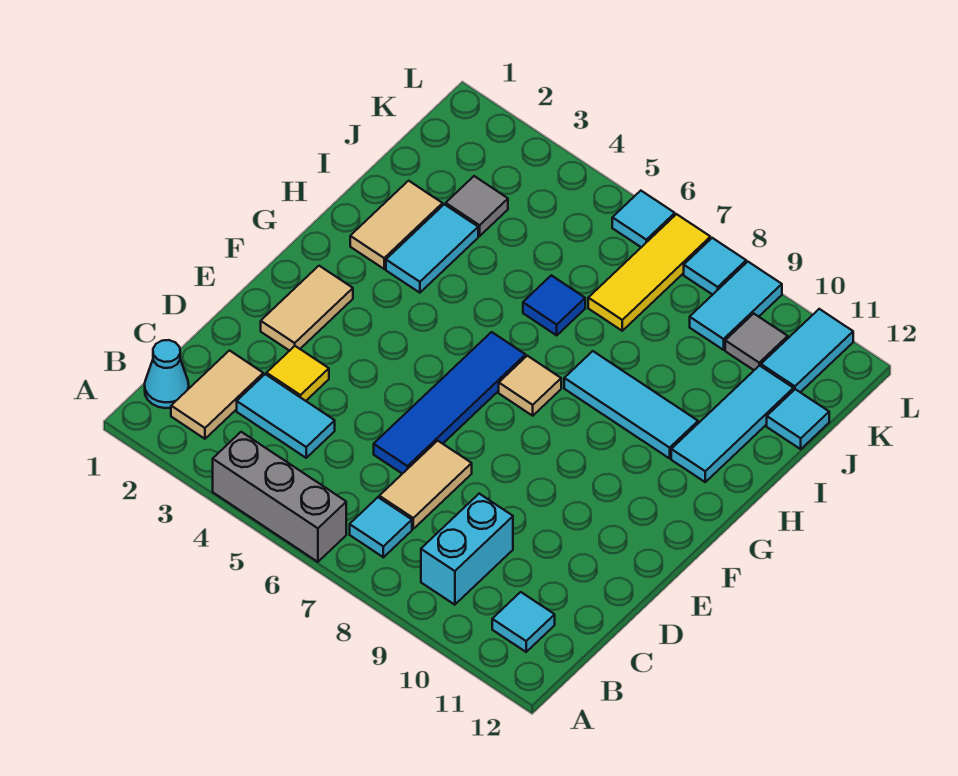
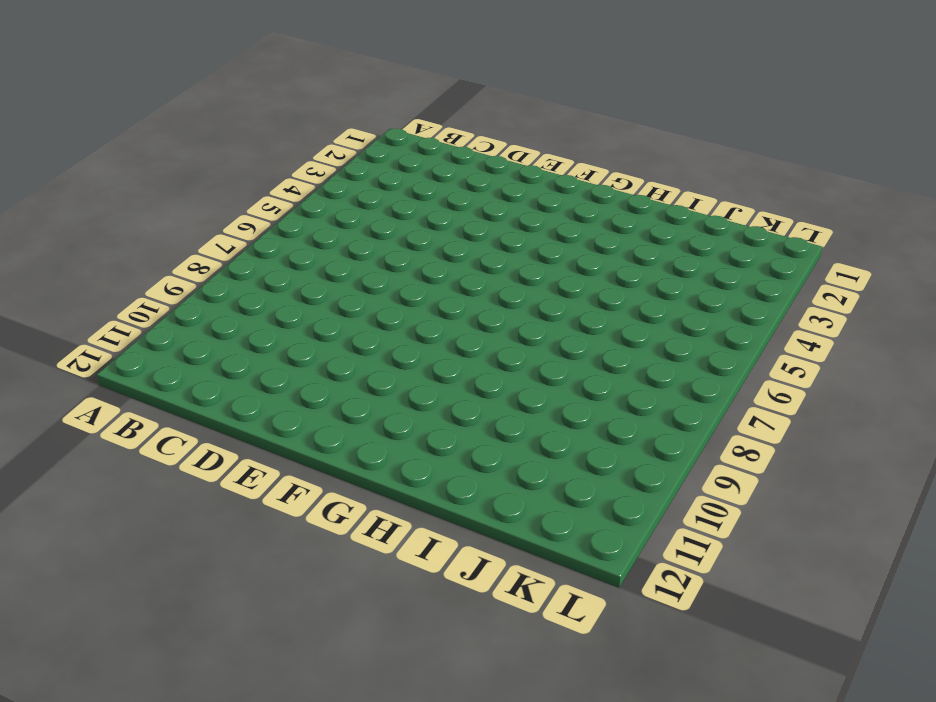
none -> grey brick A4:A6 level 1
none -> cyan cone B1 level 1
none -> tan tile B2:C2 level 1

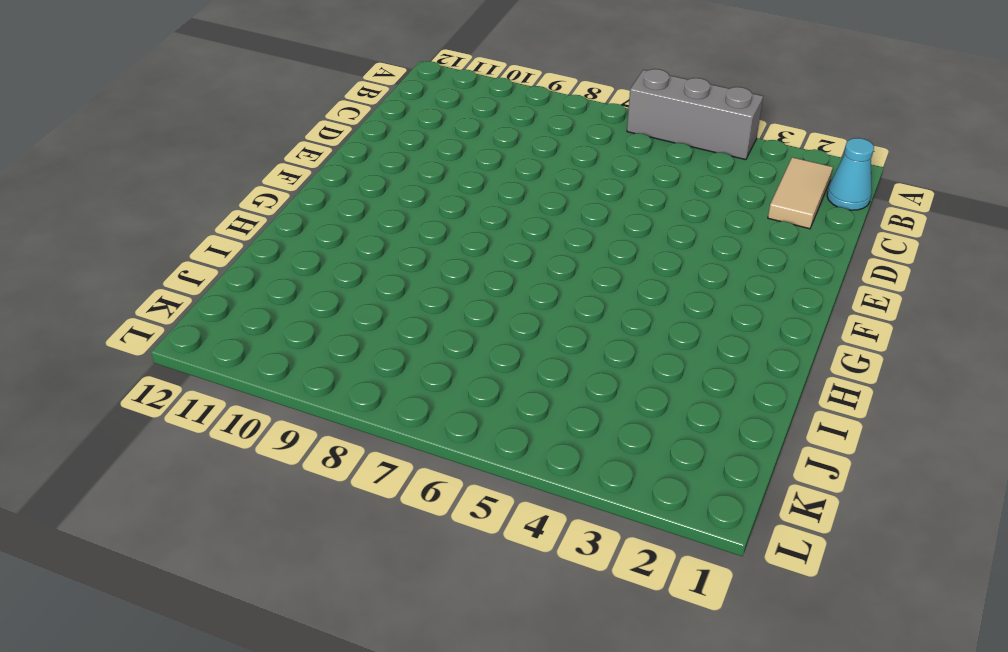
none -> cyan tile B7 level 1
none -> cyan brick B9:C9 level 1
none -> cyan tile B11 level 1

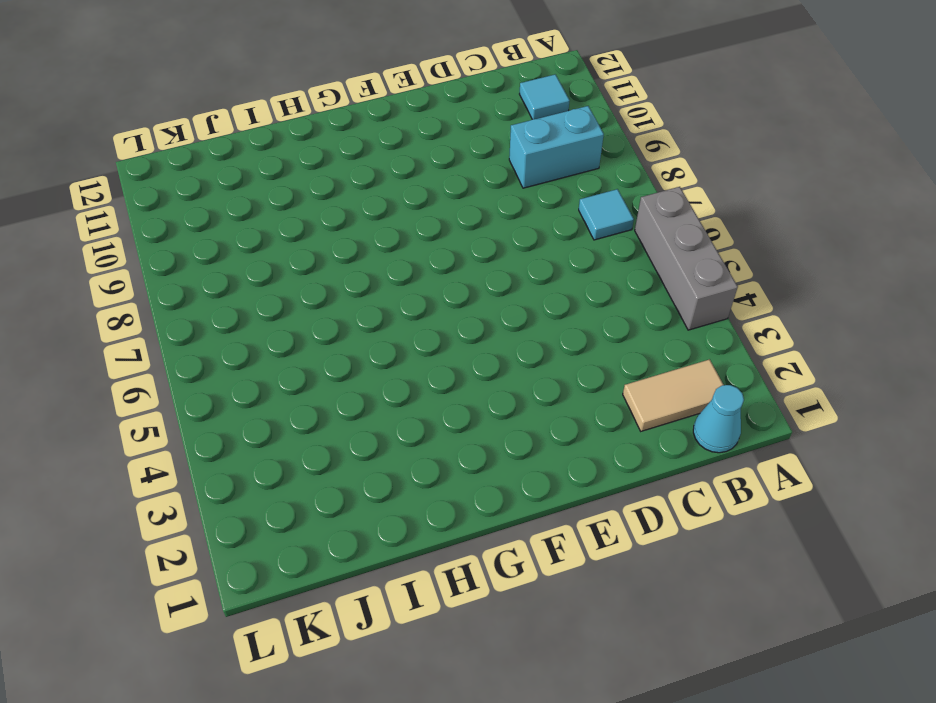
none -> cyan tile C3:C4 level 1
none -> tan tile C7:D7 level 1
none -> yellow tile D3 level 1

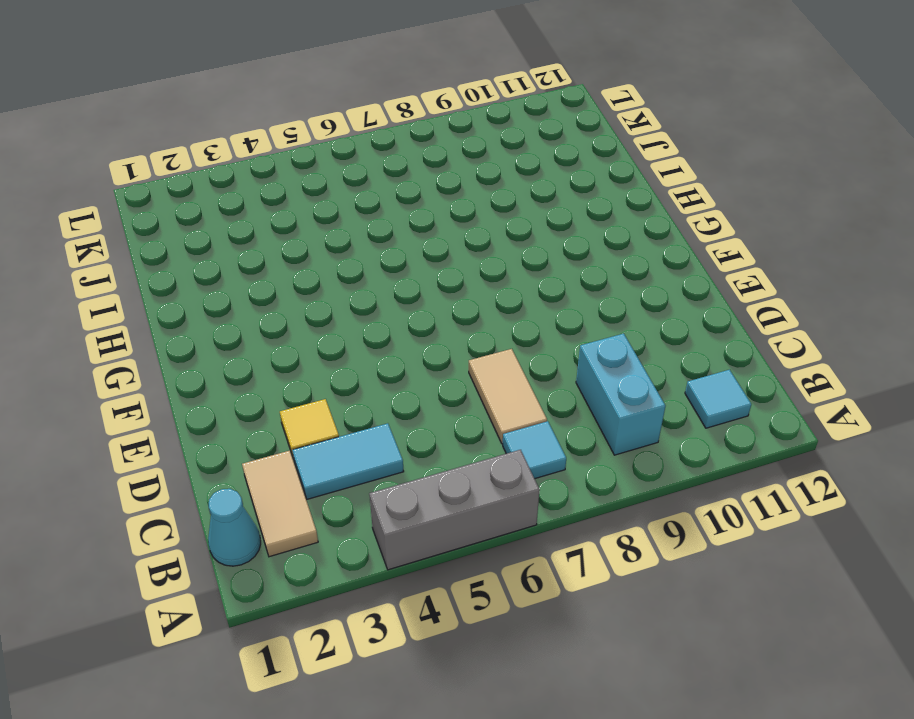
none -> blue tile D6:G6 level 1
none -> tan tile E2:F2 level 1
none -> tan tile G7 level 1

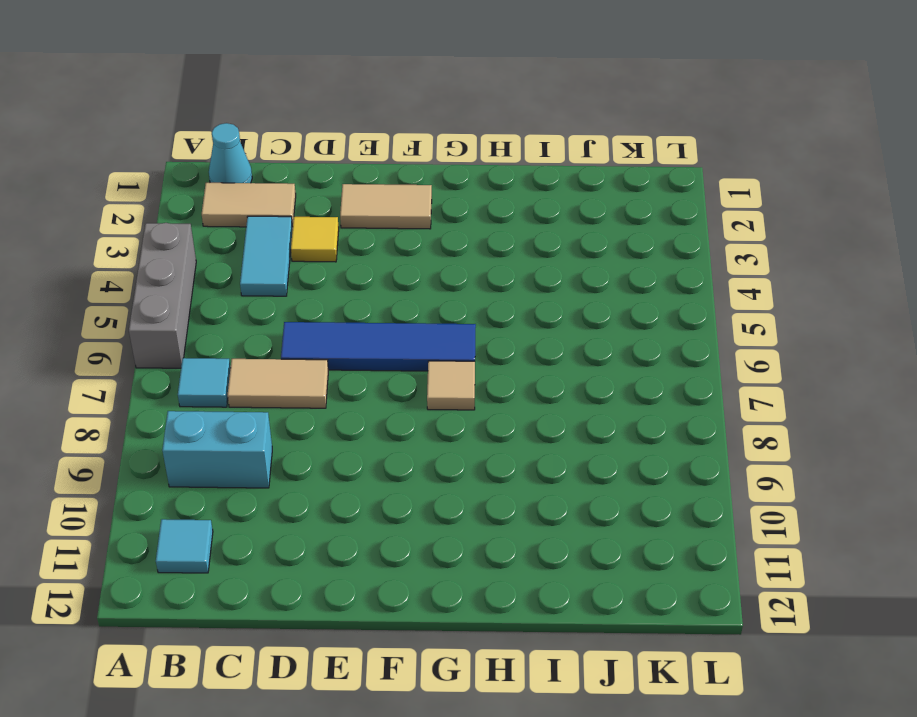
none -> tan tile H2:I2 level 1
none -> cyan tile H3:I3 level 1
none -> cyan tile H8:H10 level 1

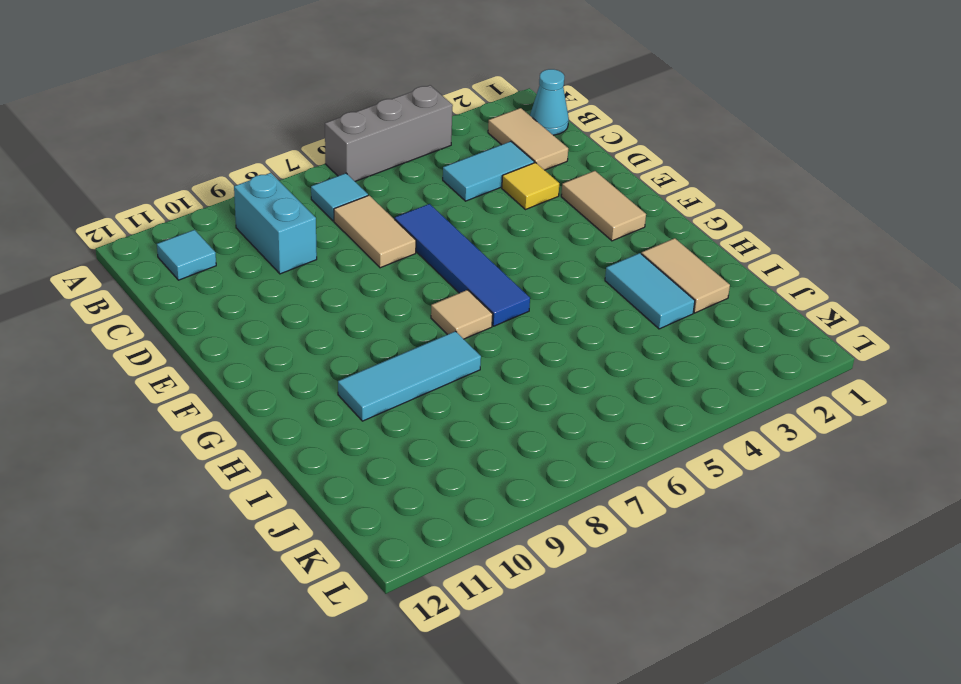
none -> cyan tile H11:J11 level 1
none -> blue tile I6 level 1
none -> grey tile J3 level 1

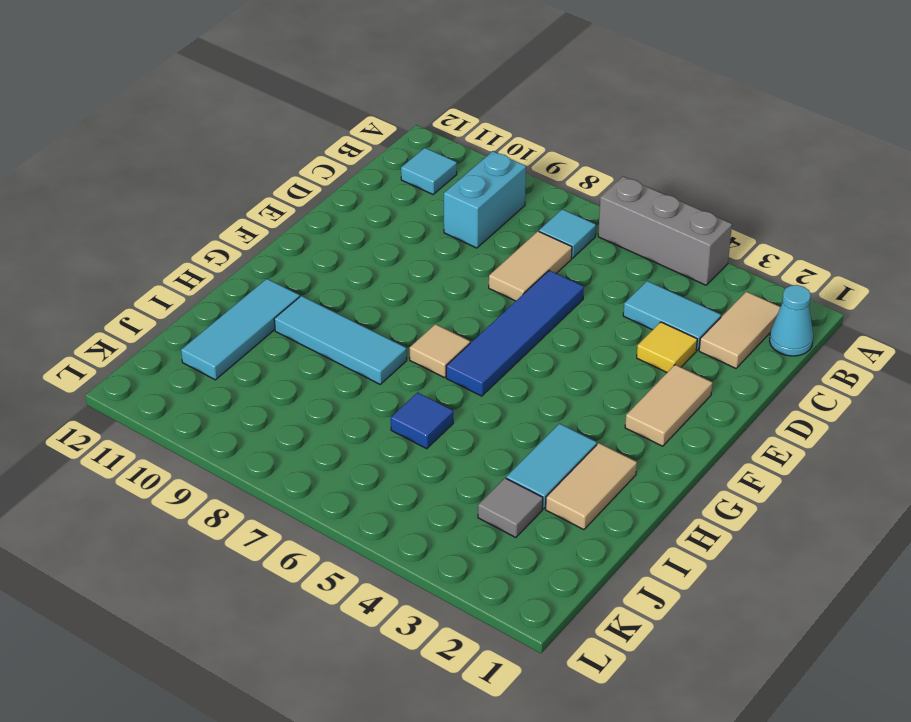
none -> yellow tile J7:L7 level 1
none -> cyan tile J12 level 1
none -> cyan tile K9:L9 level 1

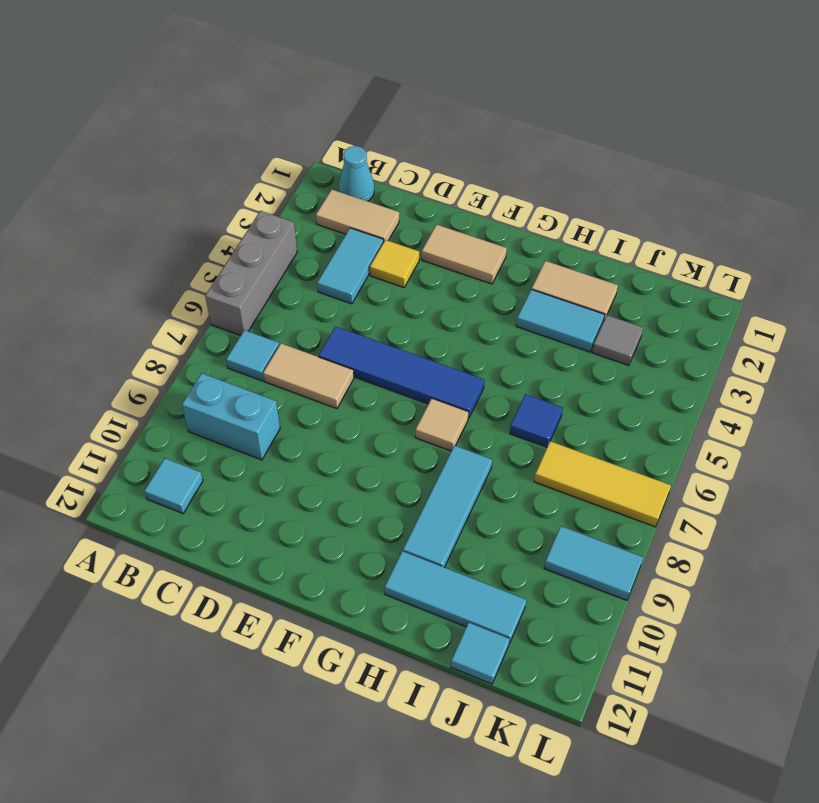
none -> grey tile K10 level 1
none -> cyan tile K11:L11 level 1
none -> cyan tile L6 level 1

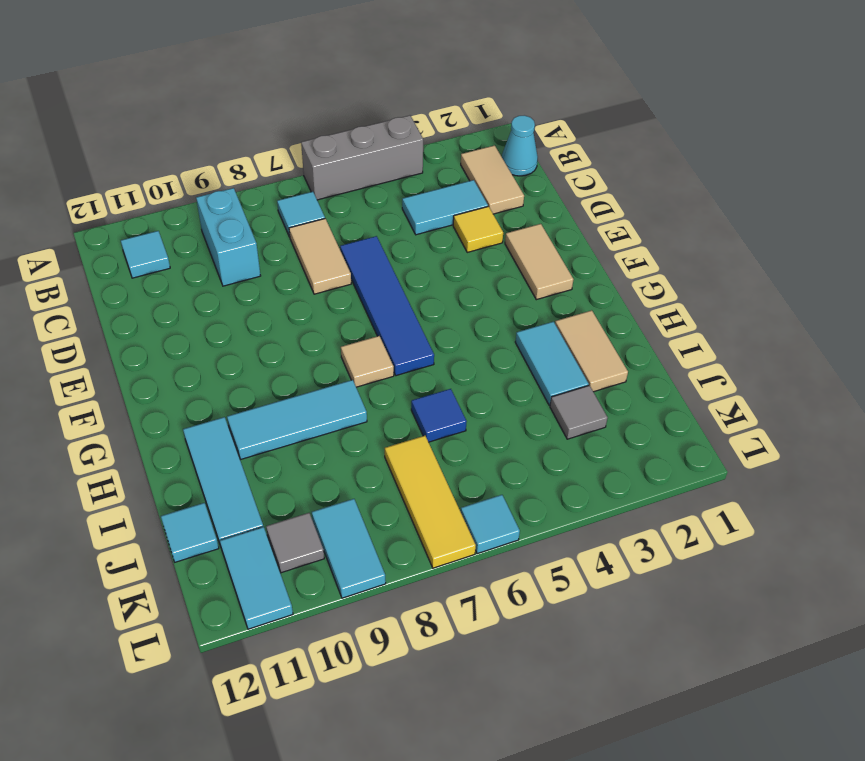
none -> cyan tile L8 level 1

